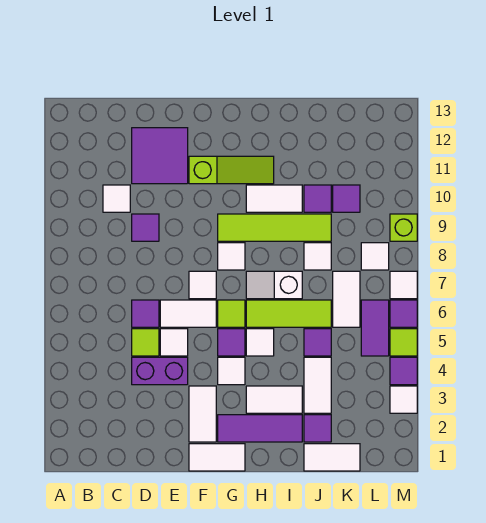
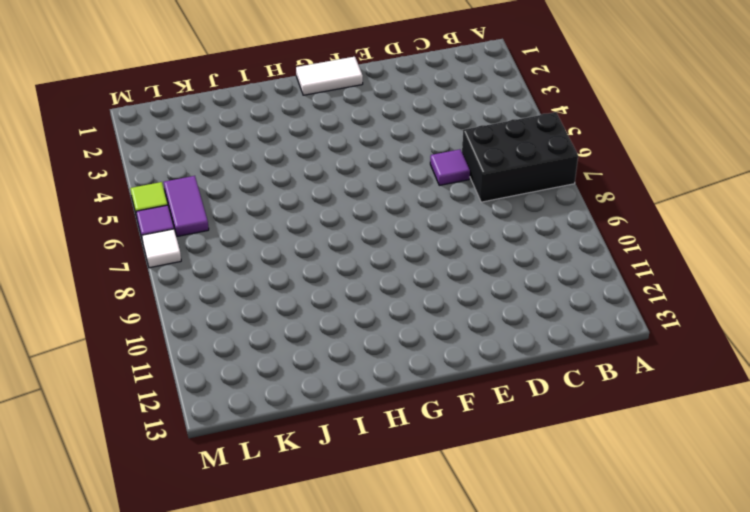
black brick A6:C7 level 1 -> none
none -> white tile C10 level 1
none -> purple brick D4:E4 level 1
none -> lime tile D5 level 1
none -> purple tile D9 level 1

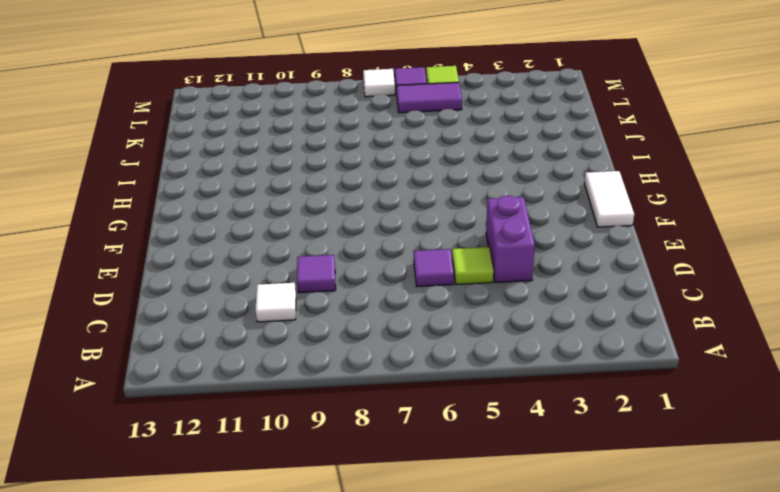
none -> purple tile D11:E12 level 1
none -> white tile E5 level 1
none -> white tile E6:F6 level 1
none -> white tile F2:F3 level 1

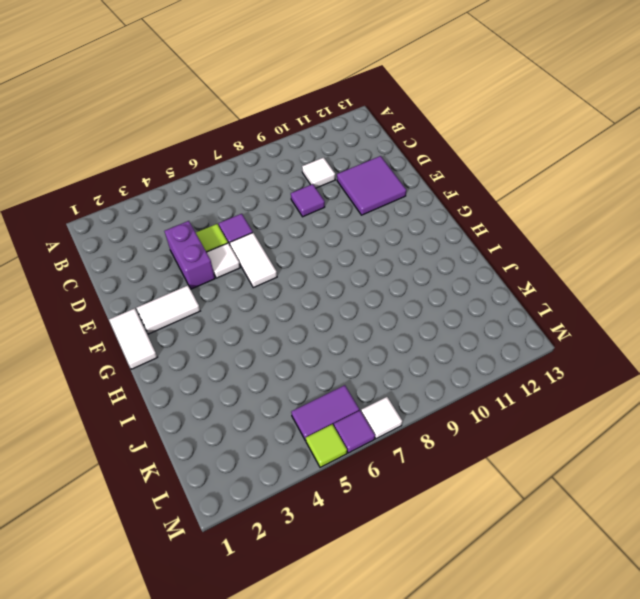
none -> white tile F7 level 1
none -> lime slope F11:H11 level 1 top F
none -> purple tile G2:I2 level 1
none -> white tile G4 level 1

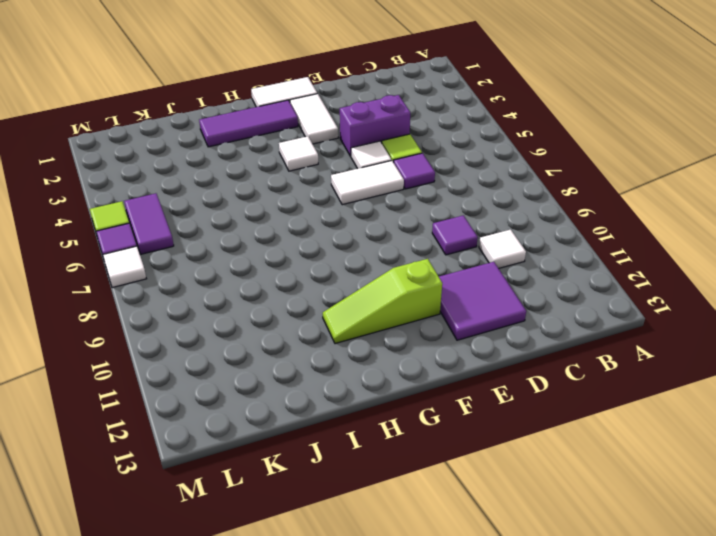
none -> white tile F7 level 1
none -> purple tile G5 level 1
none -> lime tile G6 level 1
none -> white tile G8 level 1

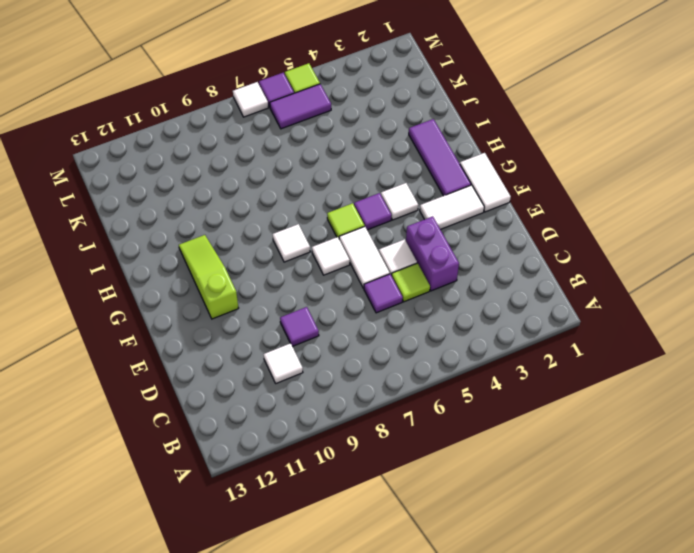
none -> purple tile D11:E12 level 1
none -> lime tile G9:J9 level 1
none -> white tile H3:I3 level 1
none -> white tile H5 level 1

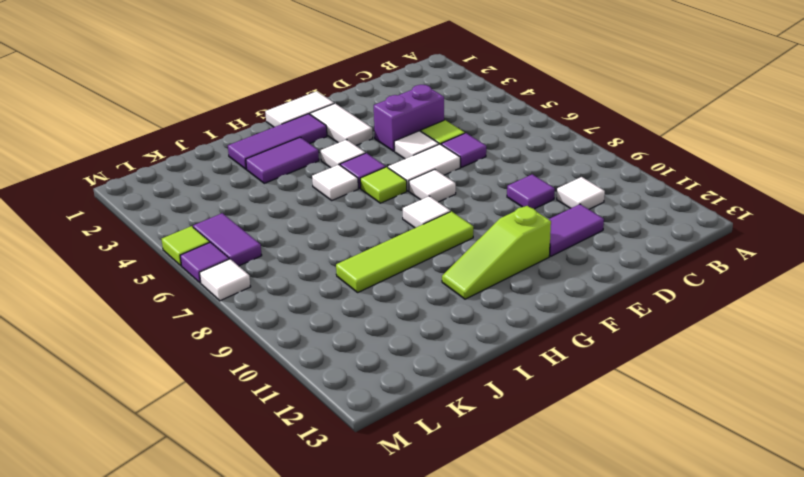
purple tile D11:E11 level 1 -> purple tile D11:E12 level 1
purple tile H3:I3 level 1 -> white tile H3:I3 level 1
none -> lime tile H6:J6 level 1
none -> white slope H7:I7 level 1 top I
none -> white tile H10:I10 level 1
none -> white tile J1:K1 level 1

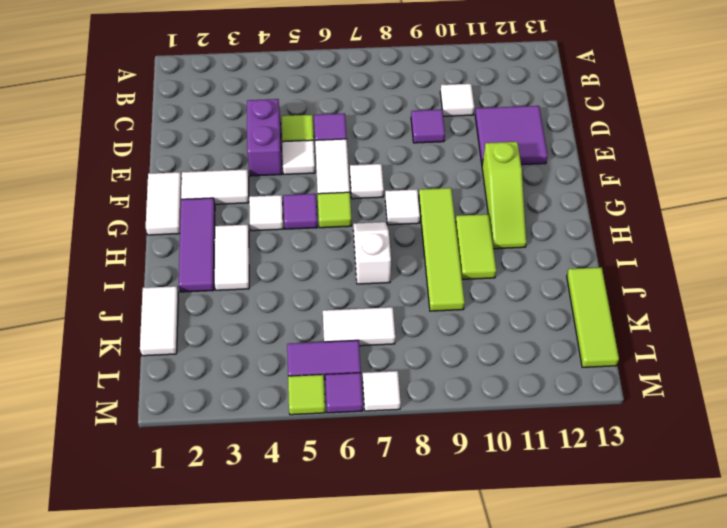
lime tile H10:I10 level 1 -> white tile H10:I10 level 1
lime tile J13:L13 level 1 -> lime tile H6:J6 level 1
none -> white tile H5 level 1
none -> purple tile J2 level 1
none -> white tile J3:J4 level 1
none -> purple tile J5 level 1

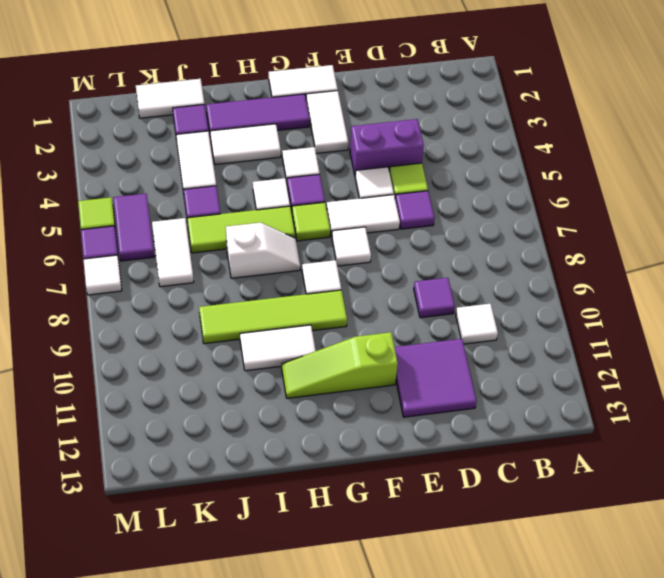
none -> white tile J8 level 1
none -> purple tile J10 level 1
none -> purple tile K10 level 1
none -> white tile L8 level 1

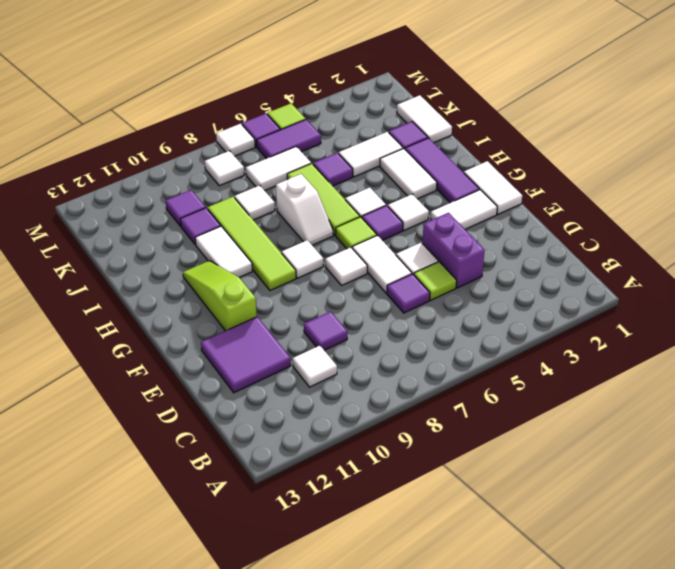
none -> white tile M3 level 1
none -> purple tile M4 level 1
none -> lime brick M9 level 1

